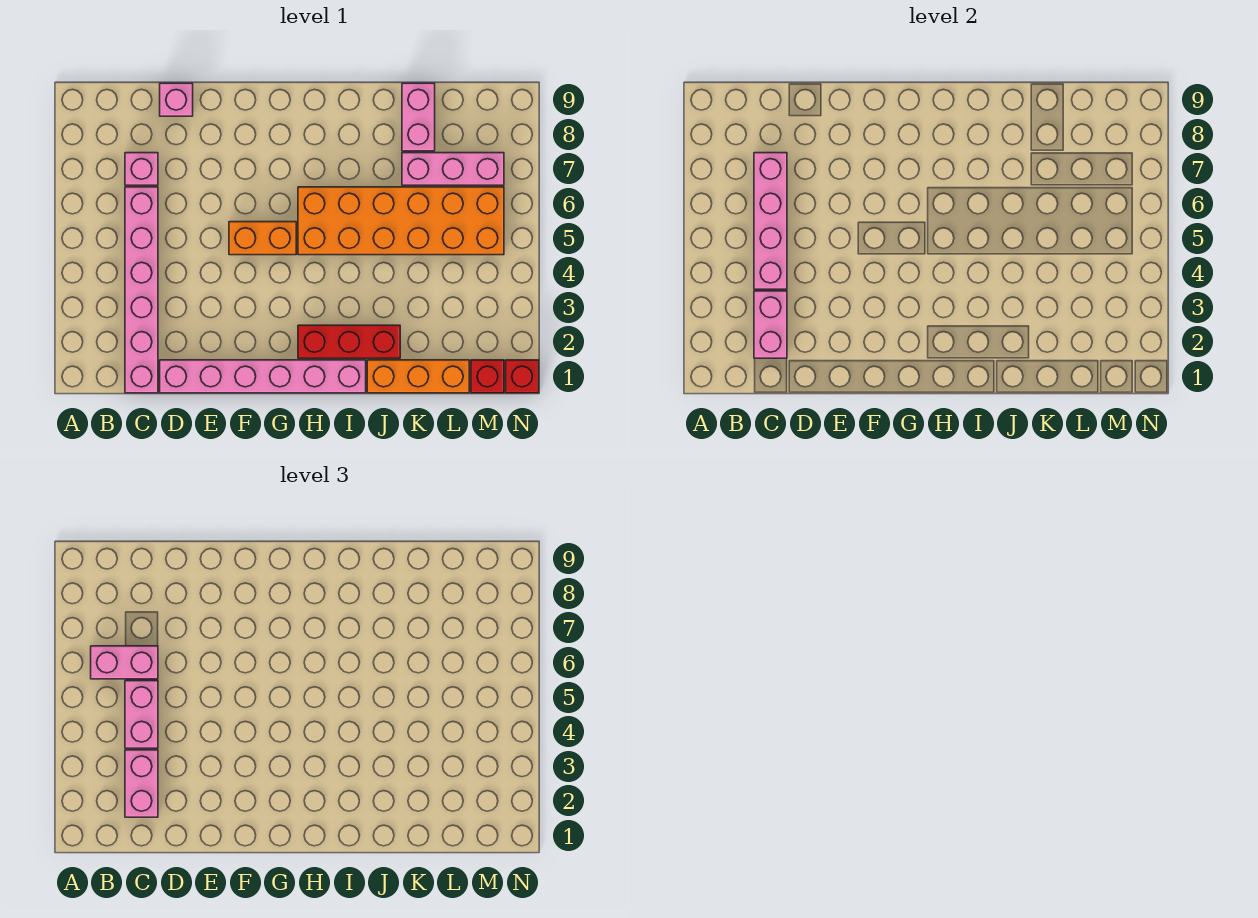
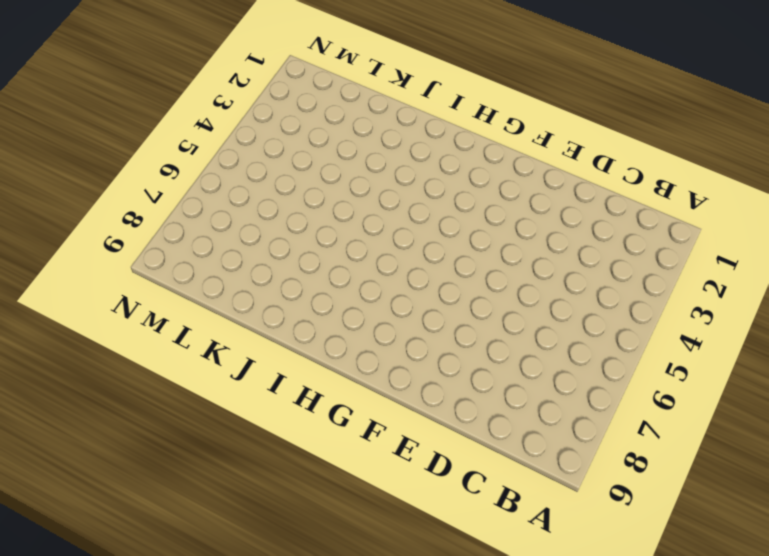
none -> pink brick C1:C6 level 1
none -> pink brick C7 level 1
none -> pink brick D1:I1 level 1

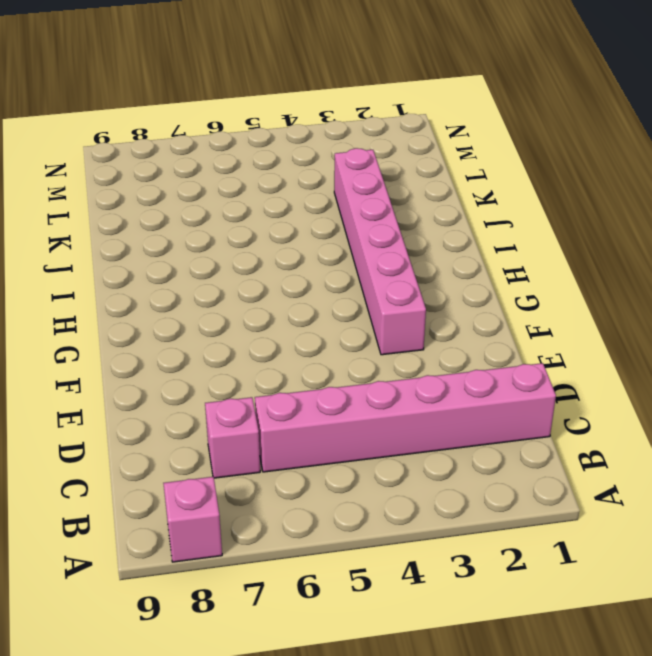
pink brick A8 level 1 -> pink brick D9 level 1
pink brick F3:K3 level 1 -> pink brick D1:I1 level 1
none -> orange brick F5:G5 level 1
none -> red brick H2:J2 level 1
none -> orange brick H5:M6 level 1

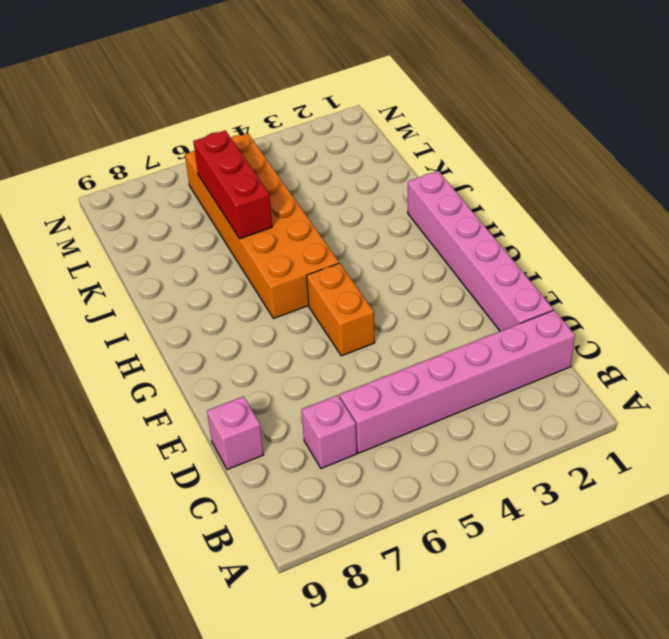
red brick J6:L6 level 2 -> red brick H2:J2 level 1
none -> orange brick J1:L1 level 1
none -> pink brick K7:M7 level 1
none -> pink brick K8:K9 level 1

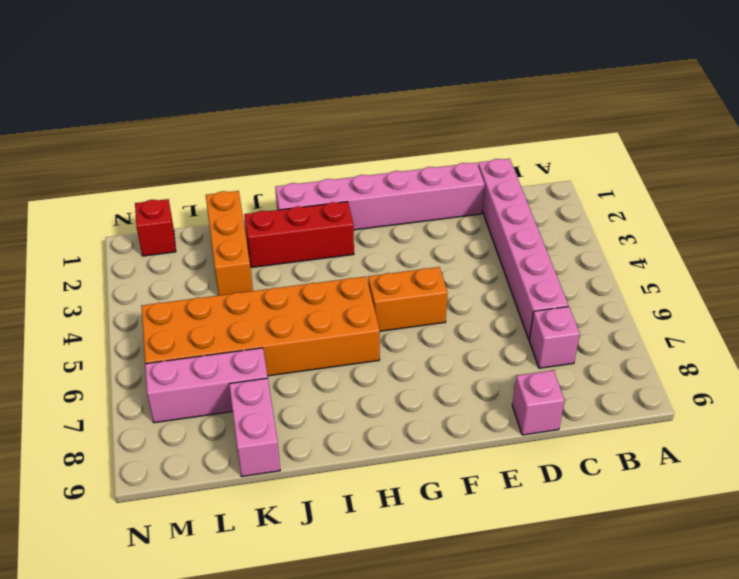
orange brick K1:K3 level 1 -> orange brick J1:L1 level 1
none -> red brick N1 level 1
none -> pink brick C2:C3 level 2
none -> pink brick C4:C7 level 2

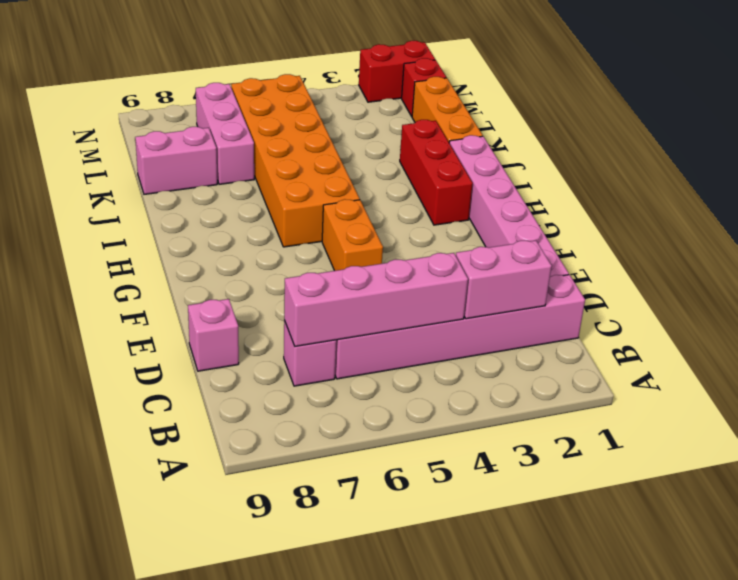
red brick N1:N2 level 1 -> red brick N1 level 1
none -> pink brick B6:C6 level 3
none -> pink brick C2:C3 level 3
none -> pink brick C4:C5 level 3

